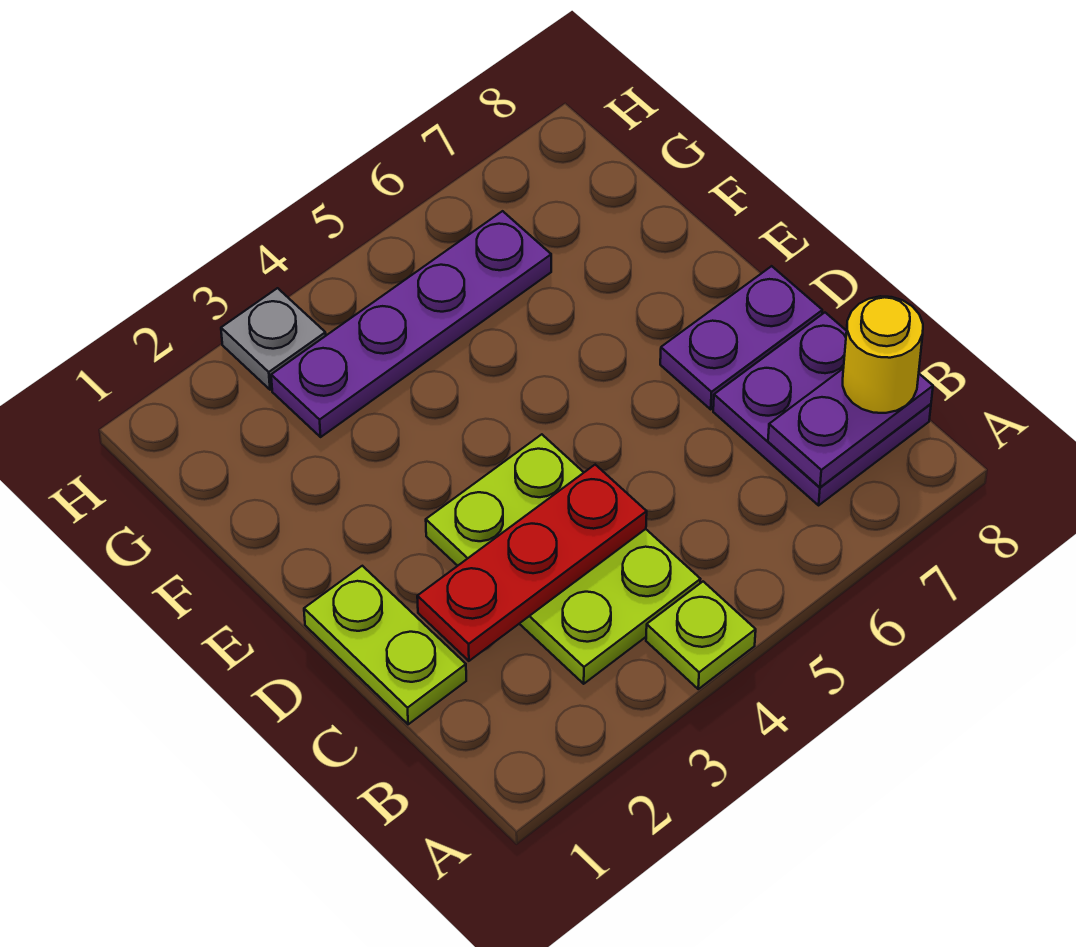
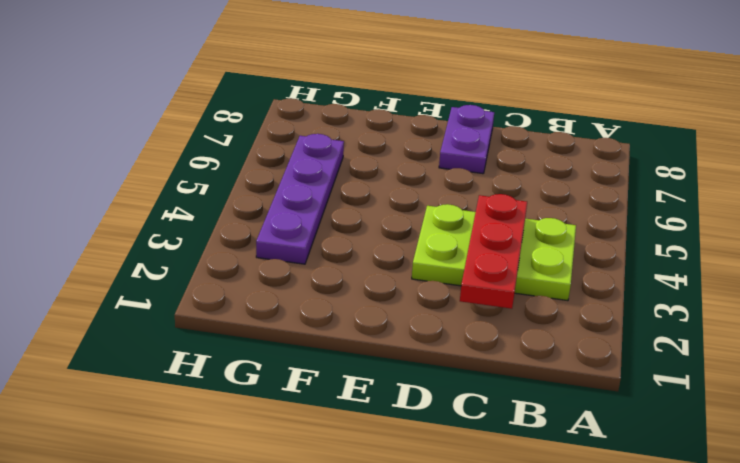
none -> lime plate A4 level 1
none -> purple plate B7:C8 level 1

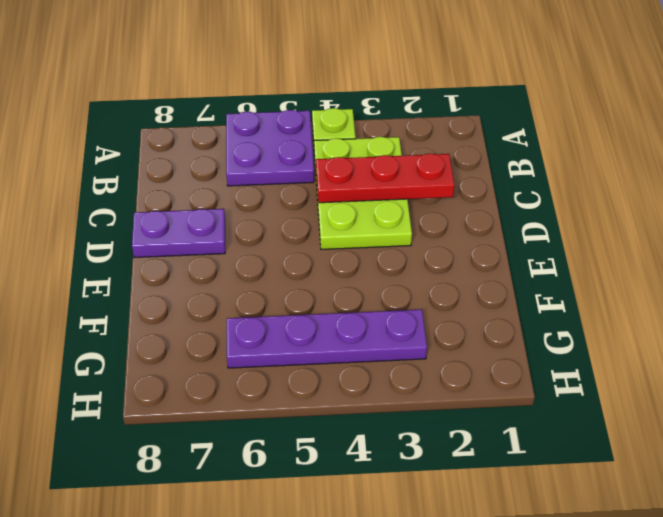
purple plate A5:B6 level 1 -> purple plate B7:C8 level 1
none -> lime plate C1:D1 level 1
none -> grey plate H3 level 1

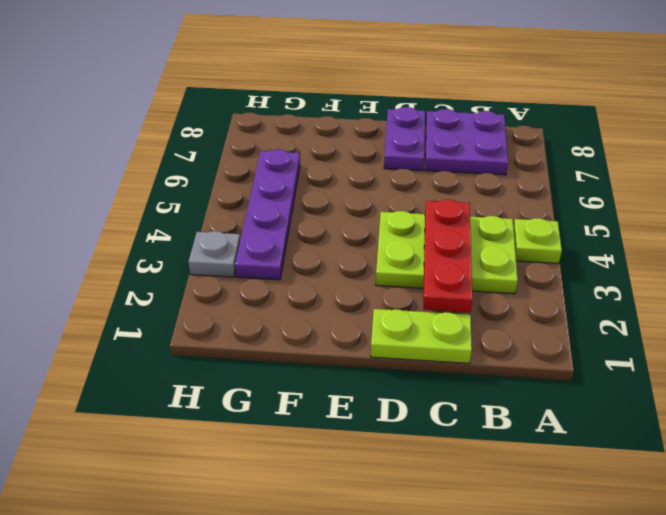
none -> purple plate B7:B8 level 2
none -> yellow round brick B8 level 3

